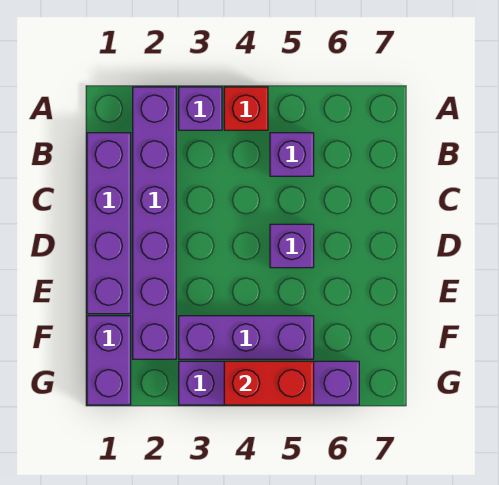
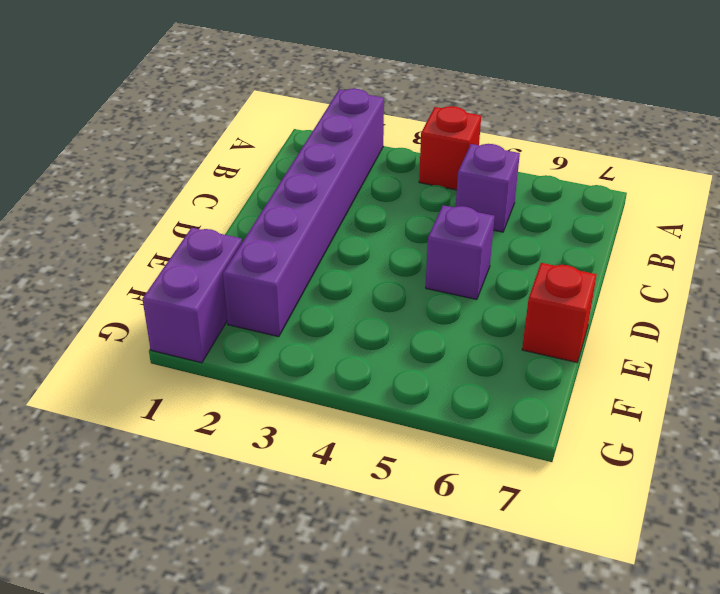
red brick E7 level 1 -> none
none -> purple brick A3 level 1
none -> purple brick B1:E1 level 1

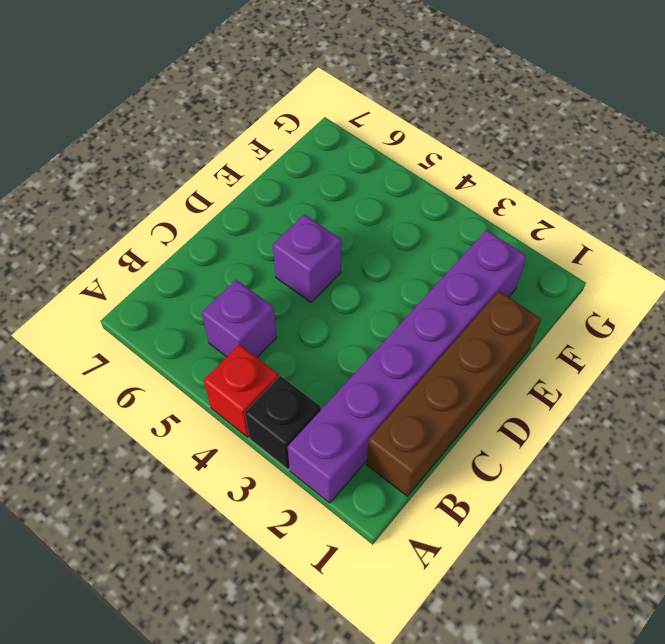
black brick A3 level 1 -> purple brick A3 level 1
brown brick B1:E1 level 1 -> purple brick B1:E1 level 1
none -> purple brick F1:G1 level 1
none -> purple brick F3:F5 level 1

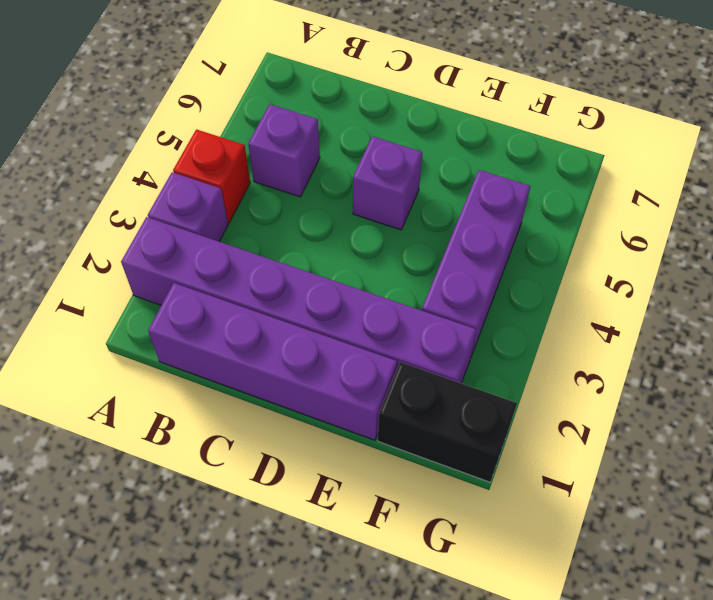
black brick F1:G1 level 1 -> purple brick F1:G1 level 1
none -> purple brick G3:G6 level 1
none -> red brick G4:G5 level 2

